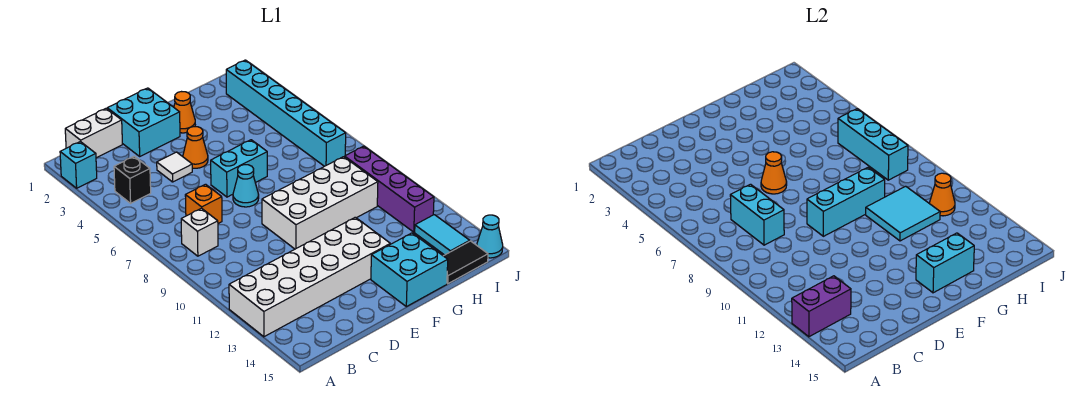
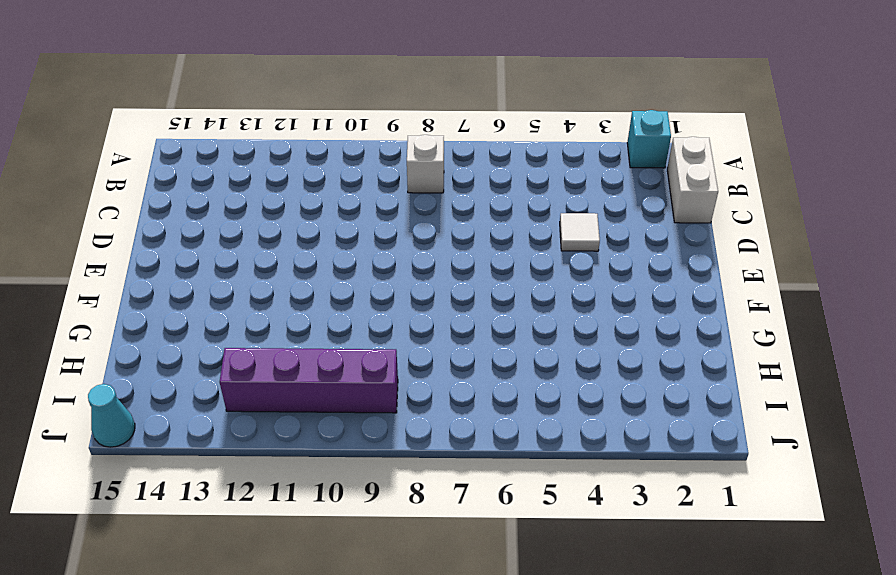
none -> white brick A12:F13 level 1
none -> black brick B4 level 1
none -> orange brick C7 level 1

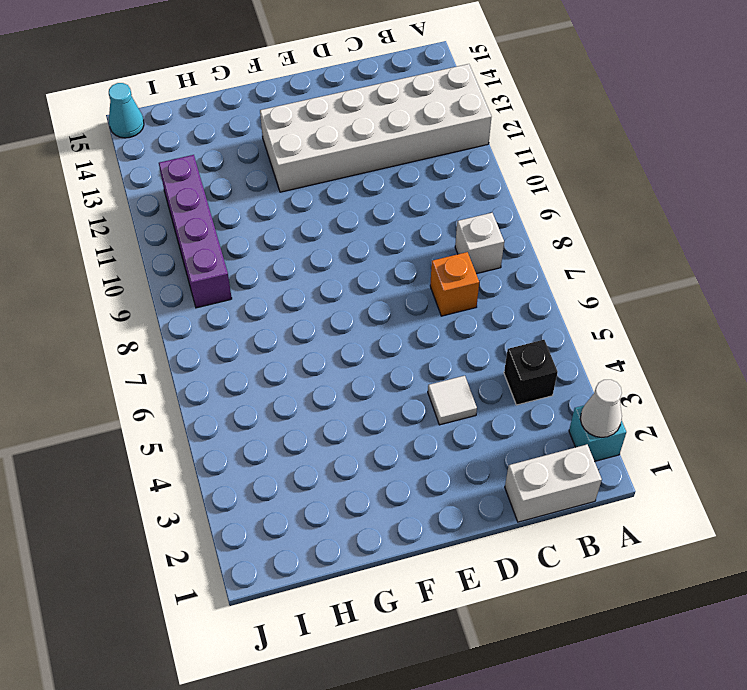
white cone A2 level 2 -> none
none -> cyan brick D1:E2 level 1
none -> orange cone E4 level 1
none -> cyan brick E6:F6 level 1

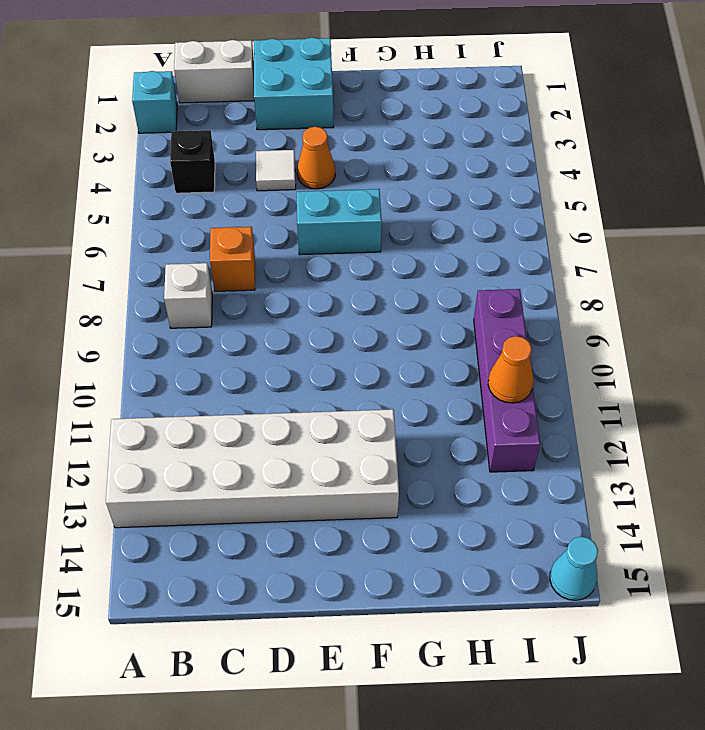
none -> cyan cone E7 level 1
none -> white brick E9:H10 level 1
none -> orange cone F2 level 1

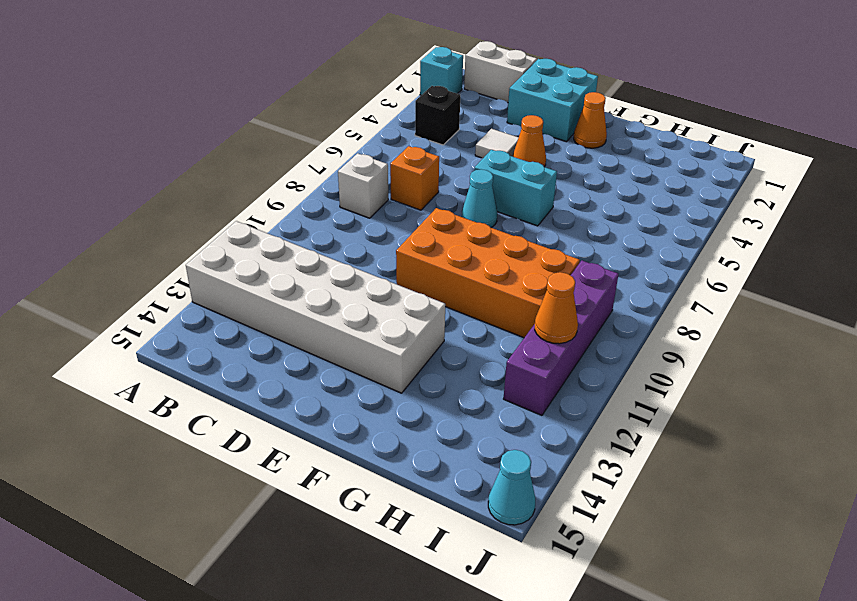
orange brick E9:H10 level 1 -> white brick E9:H10 level 1
none -> cyan brick F14:G15 level 1
none -> black tile H15:I15 level 1
none -> cyan brick I2:I7 level 1

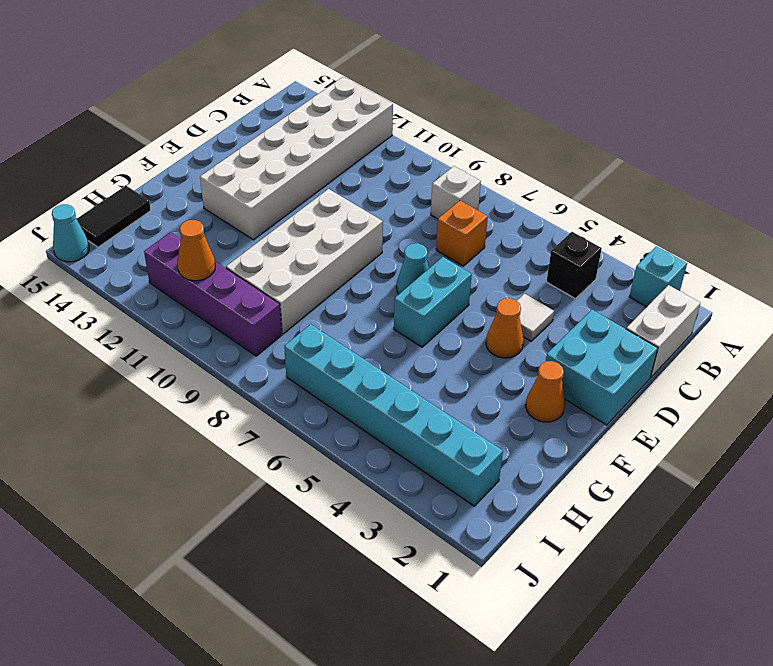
none -> cyan brick F14:G15 level 1
none -> cyan tile I13:I14 level 1
none -> purple brick A13:B13 level 2

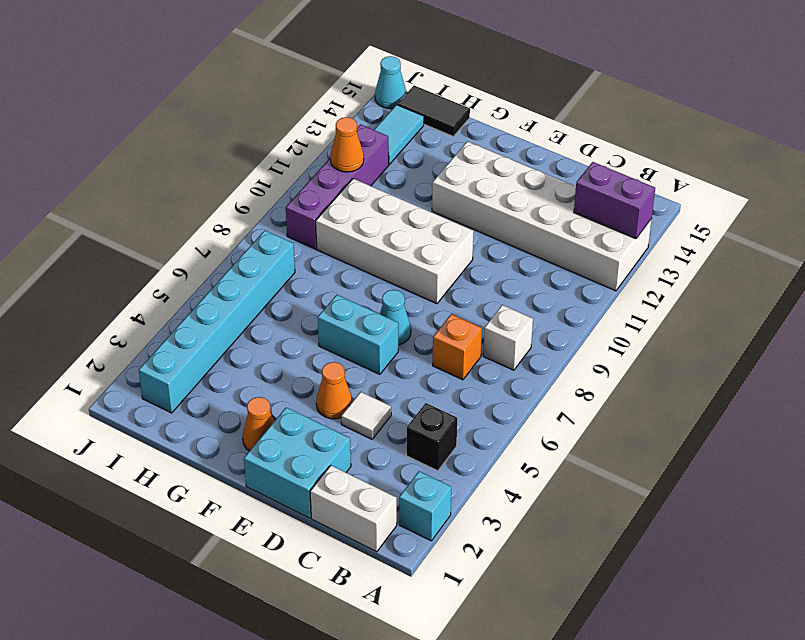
none -> cyan brick F14:G15 level 1
none -> cyan brick C7:C8 level 2
none -> orange cone E6 level 2

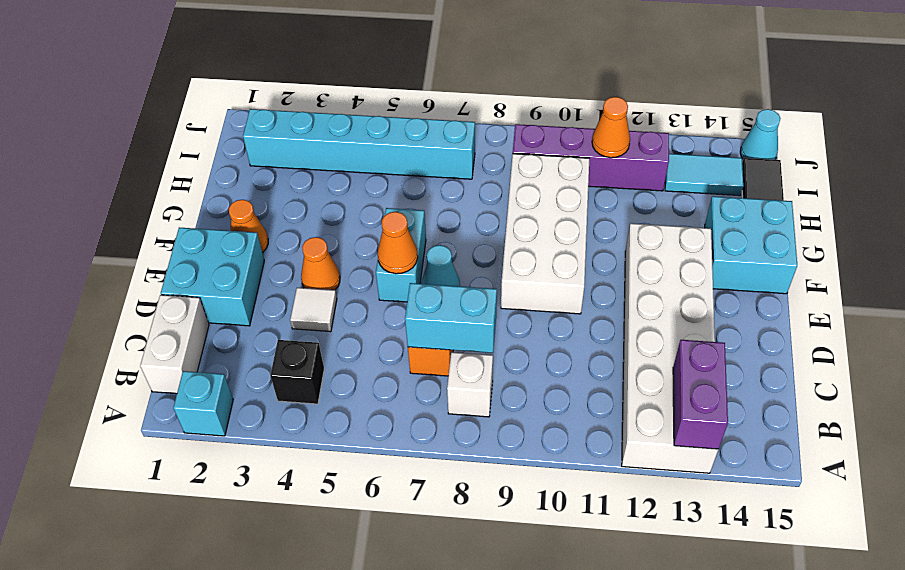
none -> cyan brick E9:G9 level 2
none -> cyan brick F14:G14 level 2
none -> cyan tile G10:H11 level 2

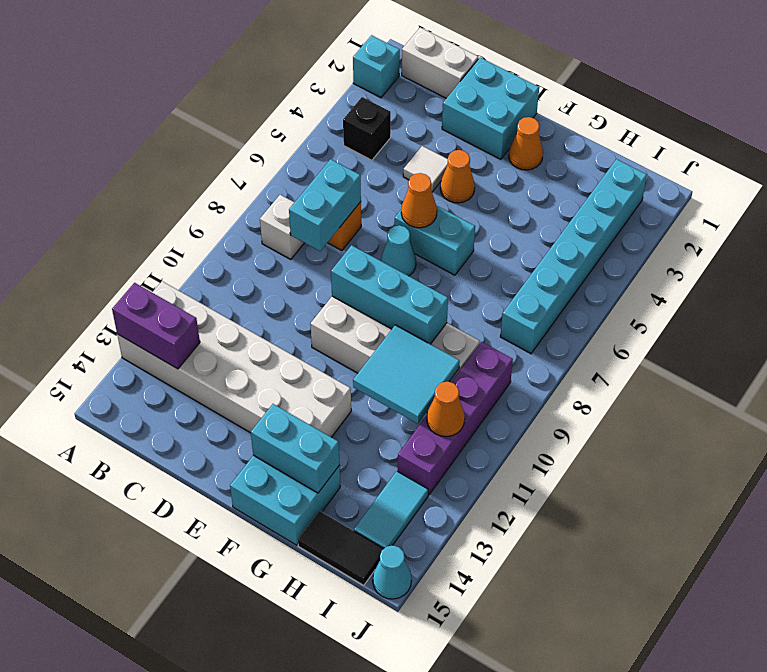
none -> cyan brick I6:I8 level 2

